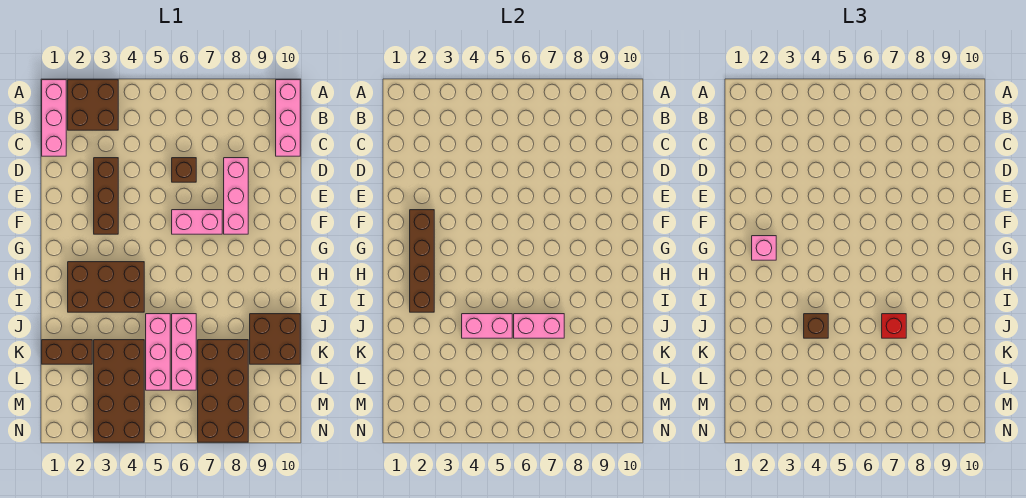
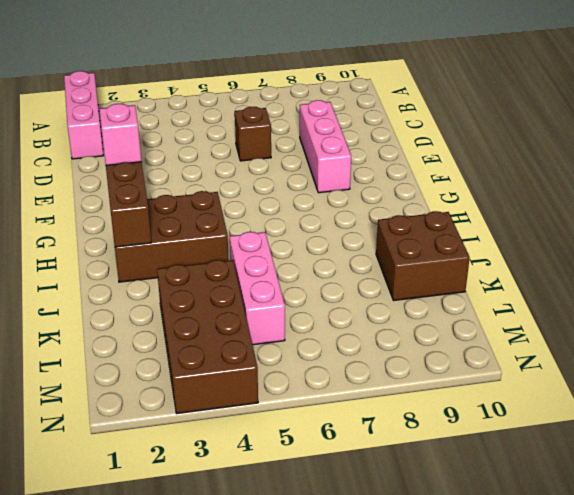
none -> brown brick A2:B3 level 1
none -> pink brick A10:C10 level 1
none -> brown brick D3:F3 level 1

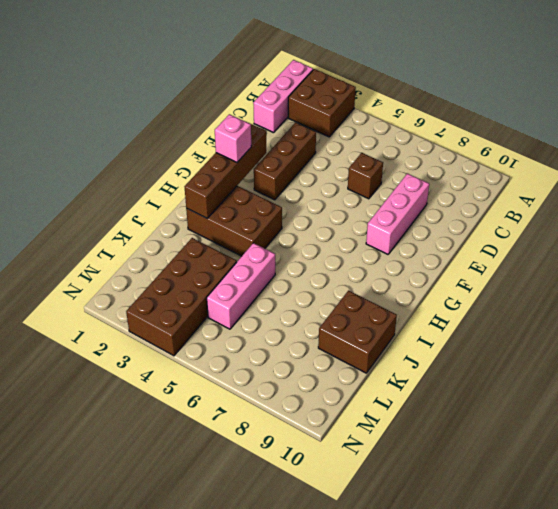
none -> pink brick A10:C10 level 1
none -> pink brick F6:F7 level 1
none -> pink brick J6:L6 level 1

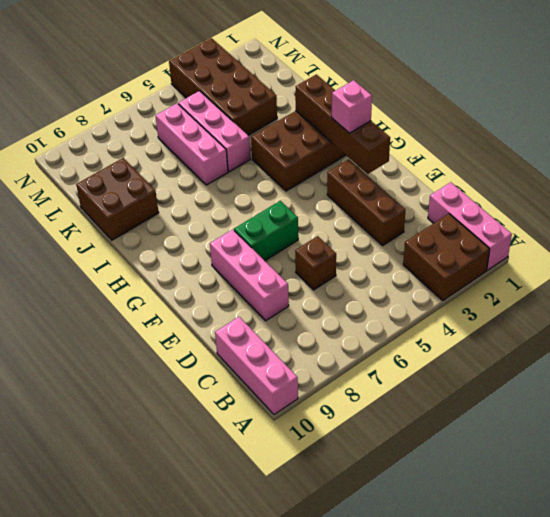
green brick F6:F7 level 1 -> pink brick F6:F7 level 1
none -> brown brick K1:K2 level 1
none -> brown brick K7:N8 level 1
none -> pink brick J4:J5 level 2

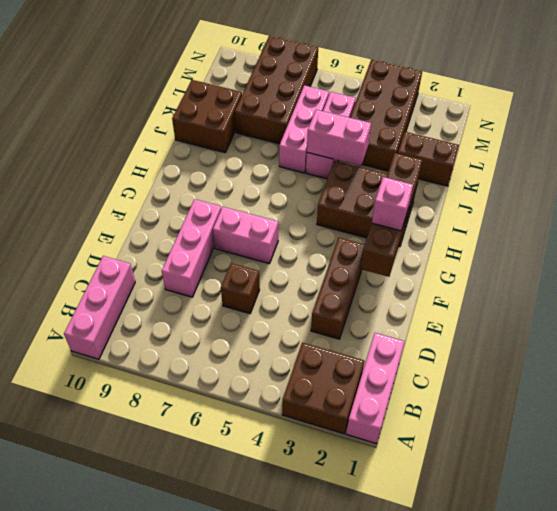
none -> pink brick J6:J7 level 2
none -> brown brick J4 level 3
none -> red brick J7 level 3

